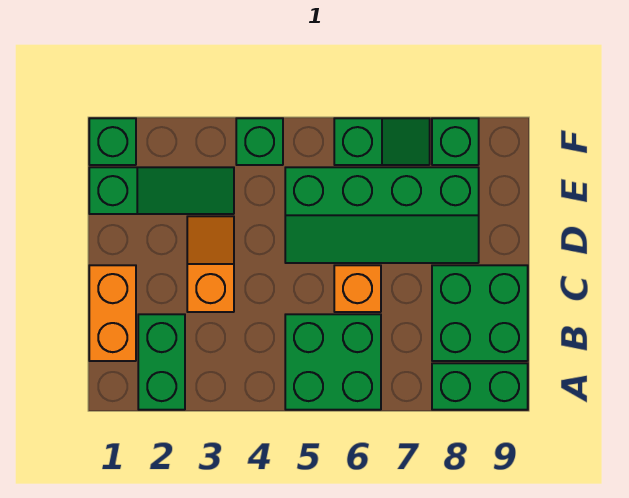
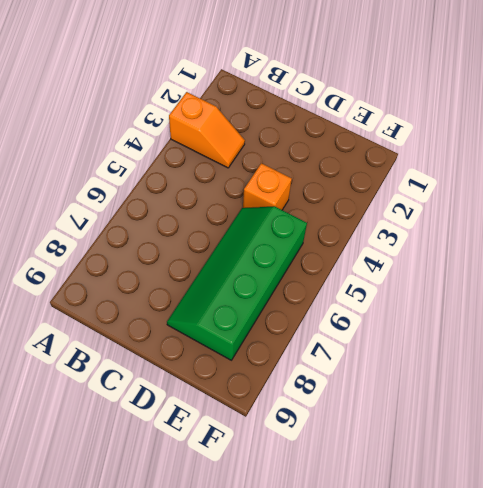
orange slope A3:B3 level 1 top A -> orange slope C3:D3 level 1 top C
orange brick D4 level 1 -> orange brick C6 level 1
none -> green brick A2:B2 level 1
none -> green brick A5:B6 level 1
none -> green brick A8:A9 level 1

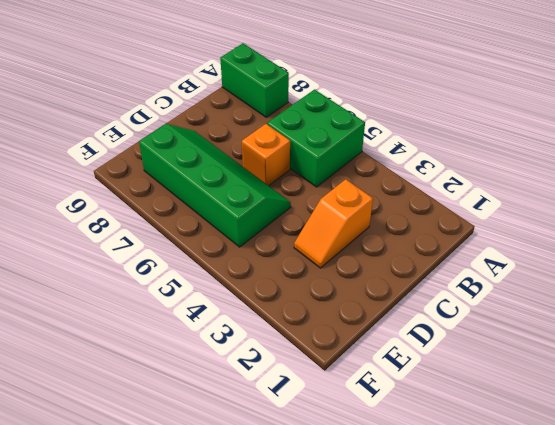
none -> green brick A2:B2 level 1
none -> orange brick B1:C1 level 1
none -> green brick B8:C9 level 1

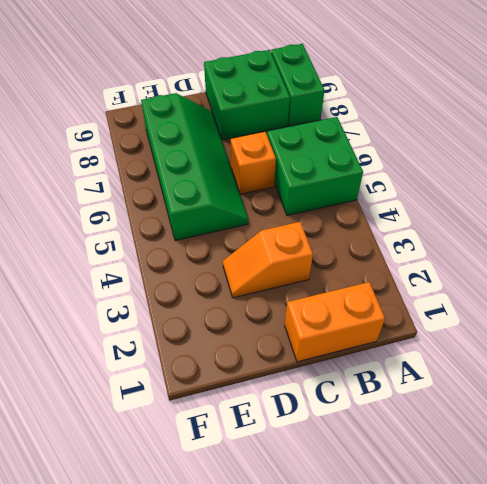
none -> green brick A2:B2 level 1
none -> green slope E1:E3 level 1 top 1
none -> green brick F1 level 1

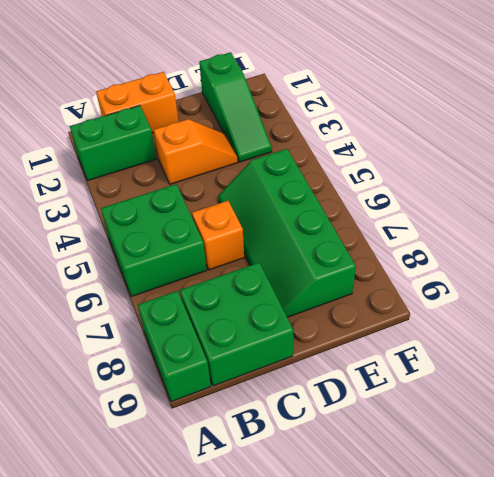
none -> green brick F1 level 1
none -> green brick F4 level 1
none -> green slope F6:F7 level 1 top 6

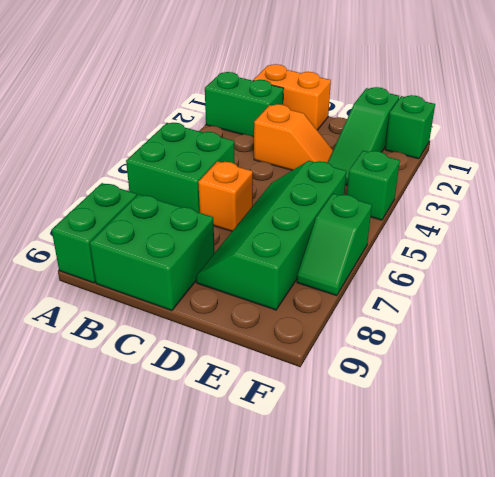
none -> green brick F8 level 1

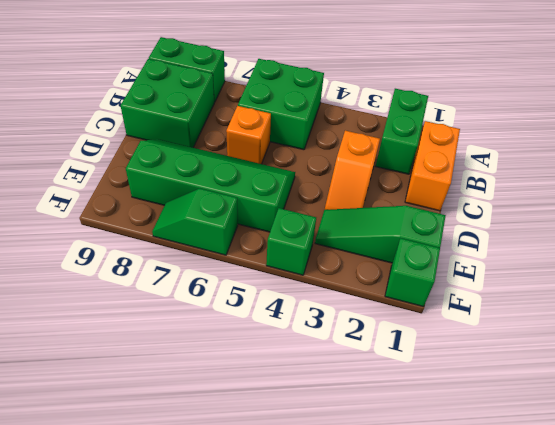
none -> green brick F8 level 1

